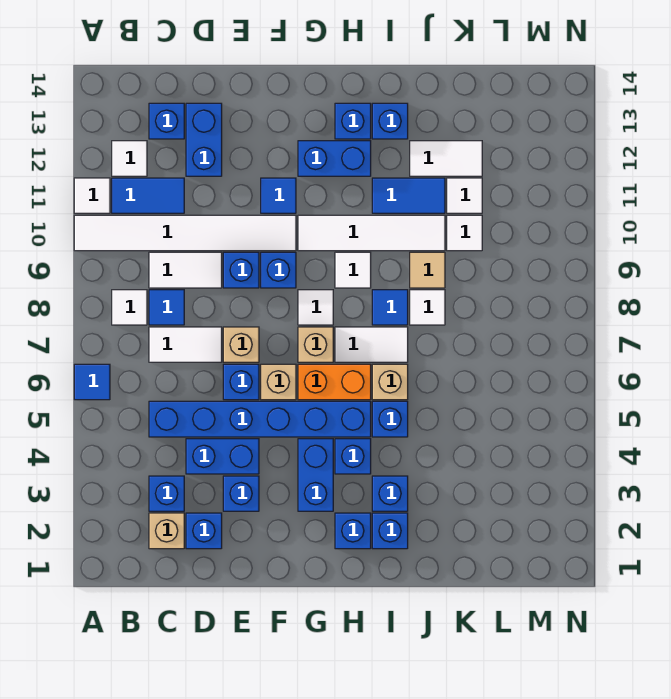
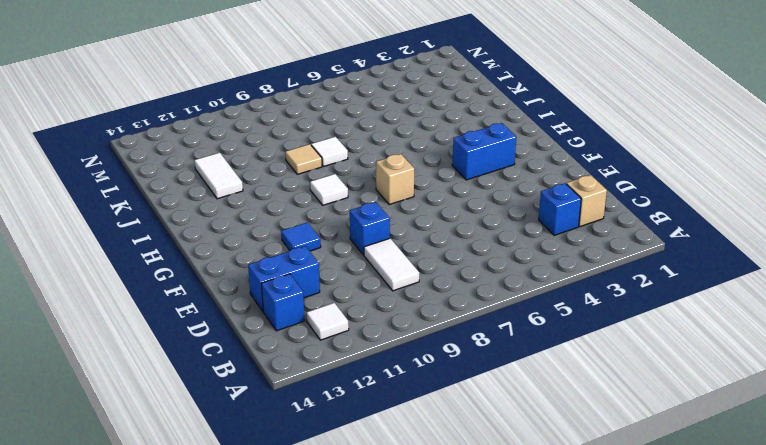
none -> blue tile A6 level 1
none -> white tile A10:F10 level 1
none -> white tile A11 level 1
none -> white tile B8 level 1

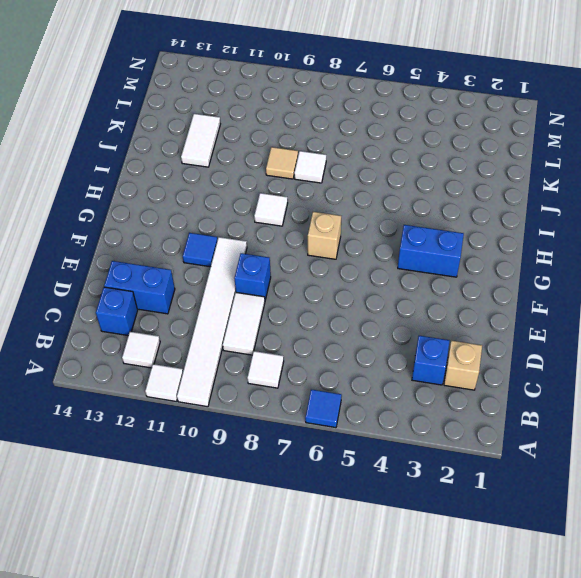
none -> blue tile B11:C11 level 1
none -> blue brick C5:H5 level 1
none -> white tile C7:D7 level 1
none -> blue tile C8 level 1

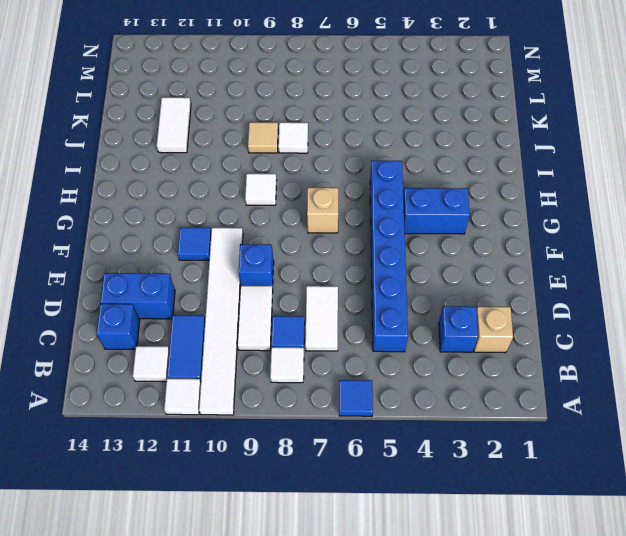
none -> blue brick D2 level 1
none -> blue brick D4:E4 level 1
none -> blue brick E3 level 1
none -> blue brick E6 level 1

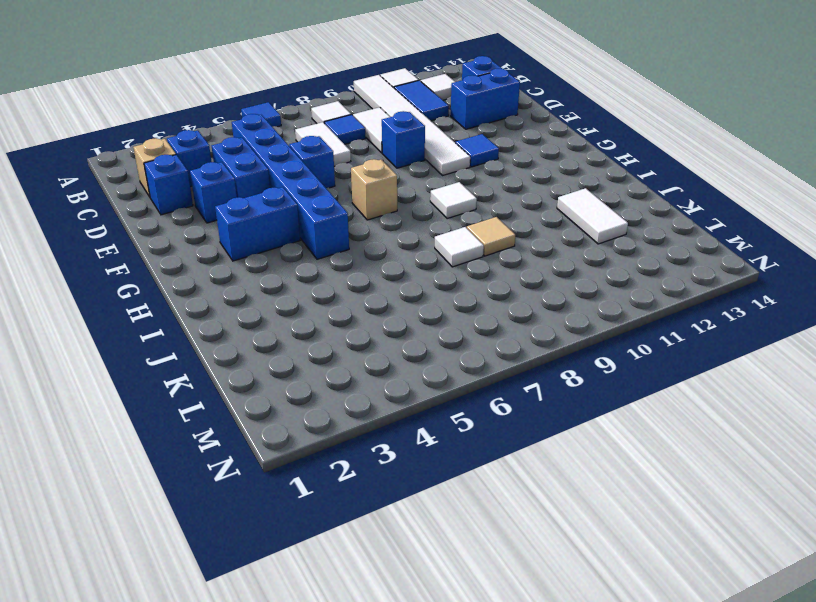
none -> tan brick E7 level 1
none -> tan brick F6 level 1
none -> blue brick F9 level 1
none -> orange brick G6:H6 level 1

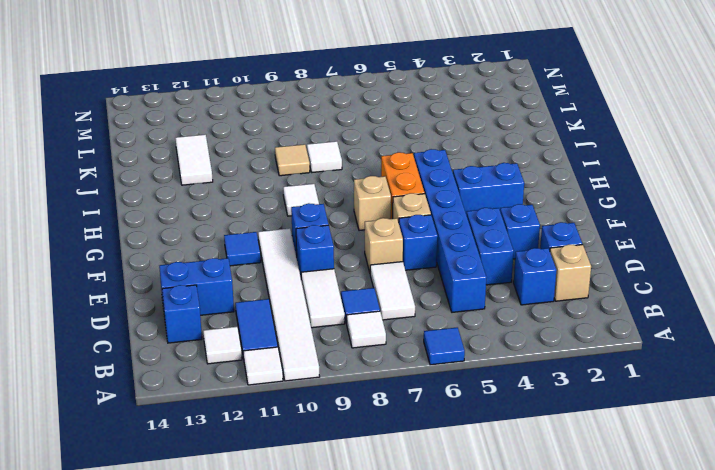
none -> white tile G8 level 1
none -> white tile G10:J10 level 1
none -> blue brick G12:H12 level 1
none -> blue brick H2 level 1

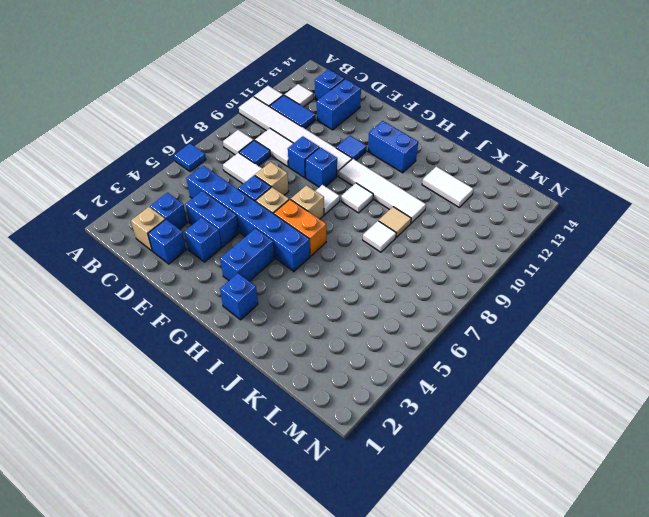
none -> blue brick H4 level 1
none -> white tile H7:I7 level 1
none -> blue brick H13 level 1
none -> blue brick I2 level 1

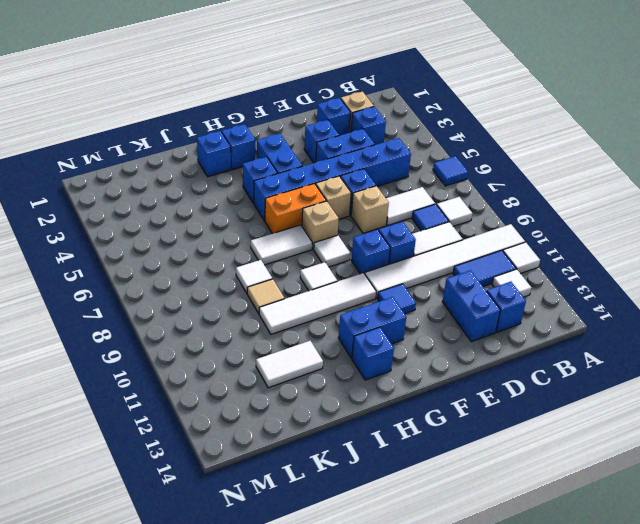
none -> blue brick I3 level 1
none -> blue brick I5 level 1
none -> tan brick I6 level 1
none -> blue tile I8 level 1

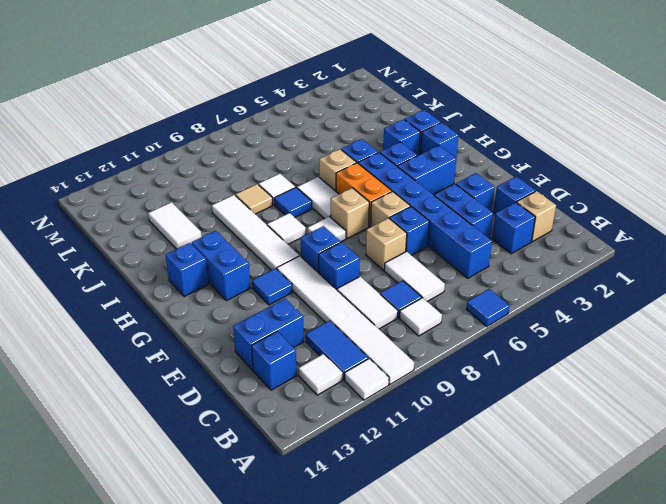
none -> blue tile I11:J11 level 1
none -> blue brick I13 level 1
none -> white tile K10 level 1
none -> white tile K11 level 1

